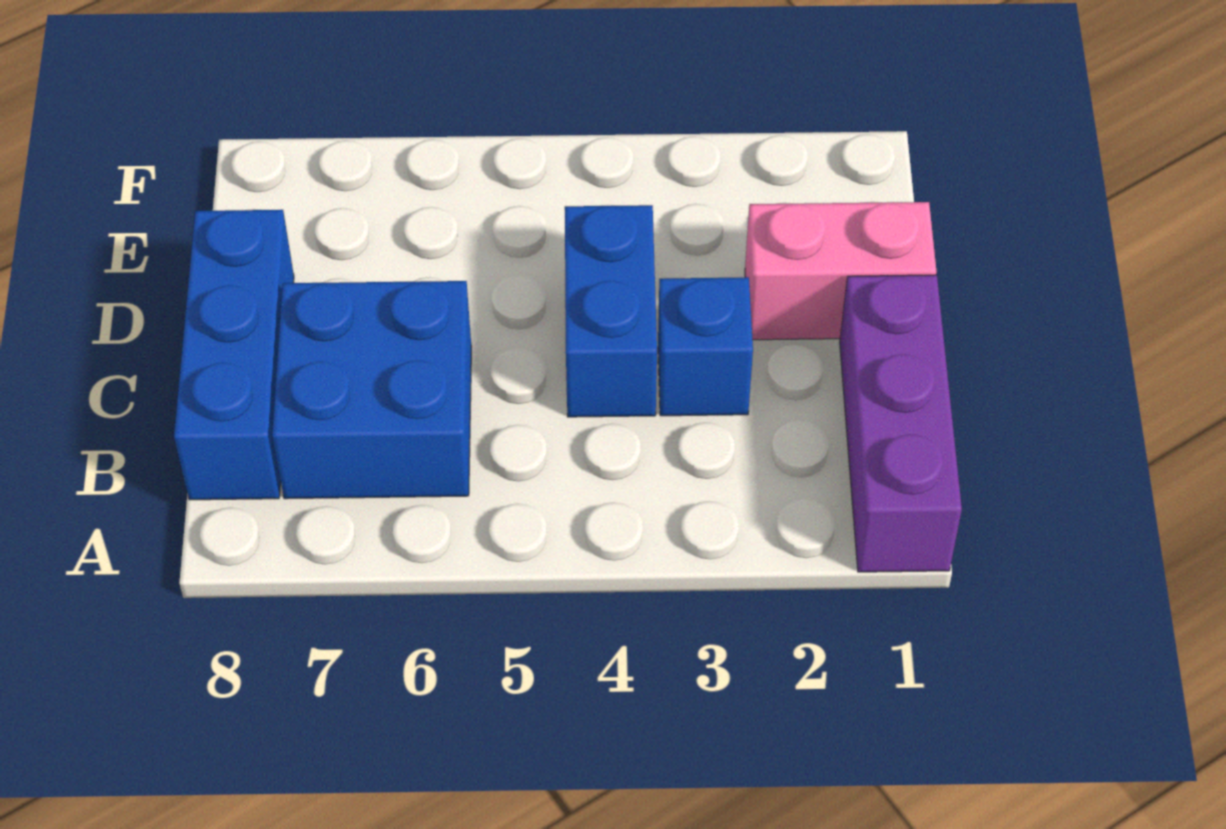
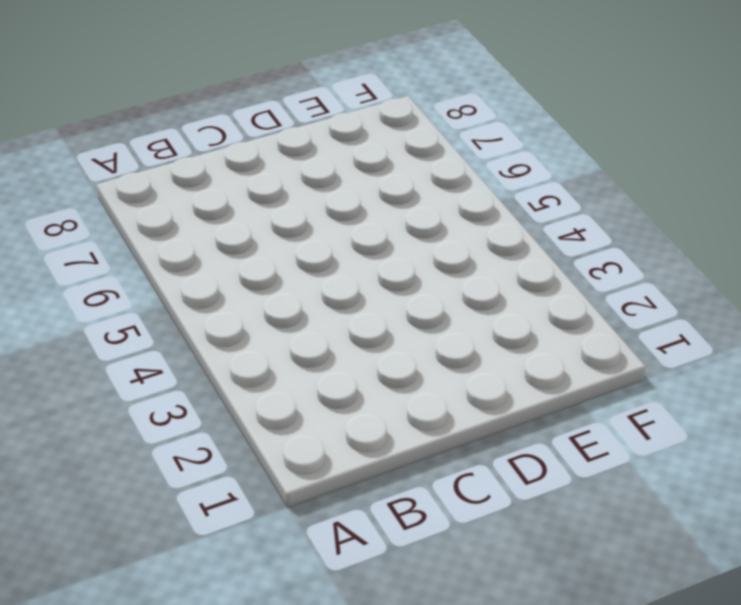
none -> purple brick A1:C1 level 1
none -> blue brick B6:C7 level 1

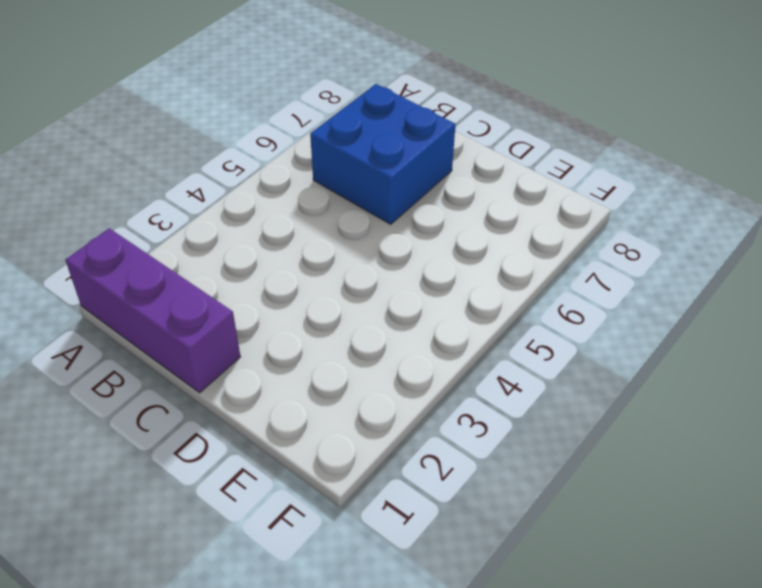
none -> blue brick B8:D8 level 1
none -> blue brick C3 level 1

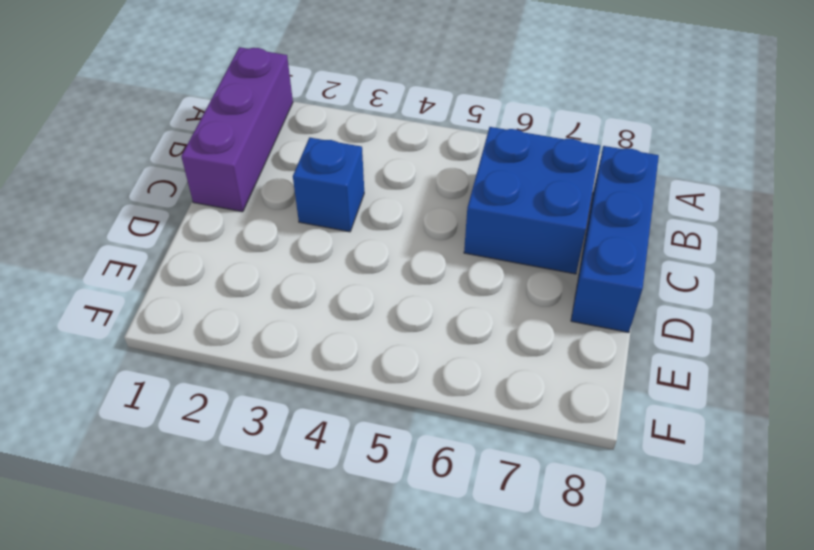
none -> blue brick C4:D4 level 1
none -> pink brick D1:D2 level 1

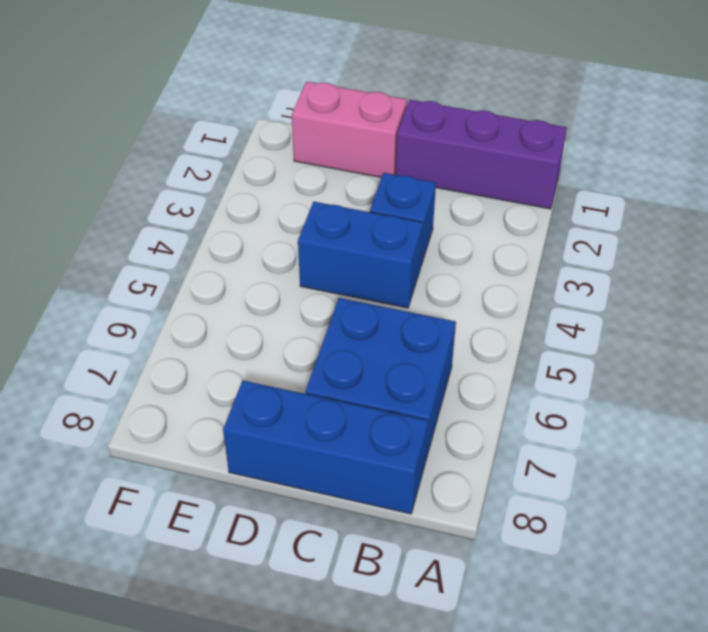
pink brick D1:E1 level 1 -> pink brick D1:D2 level 1

